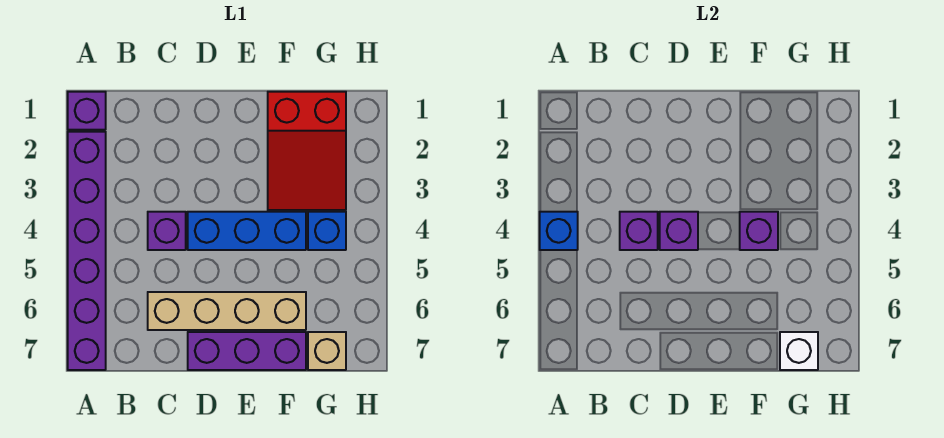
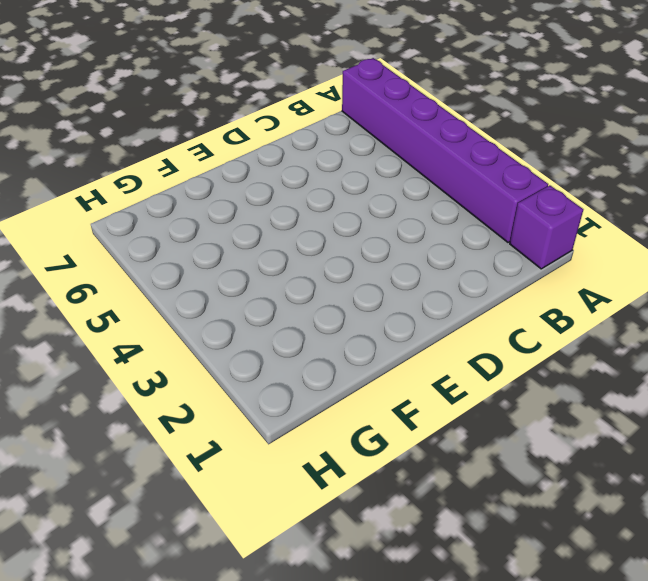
none -> purple brick C4 level 1
none -> tan brick C6:F6 level 1
none -> blue brick D4:F4 level 1

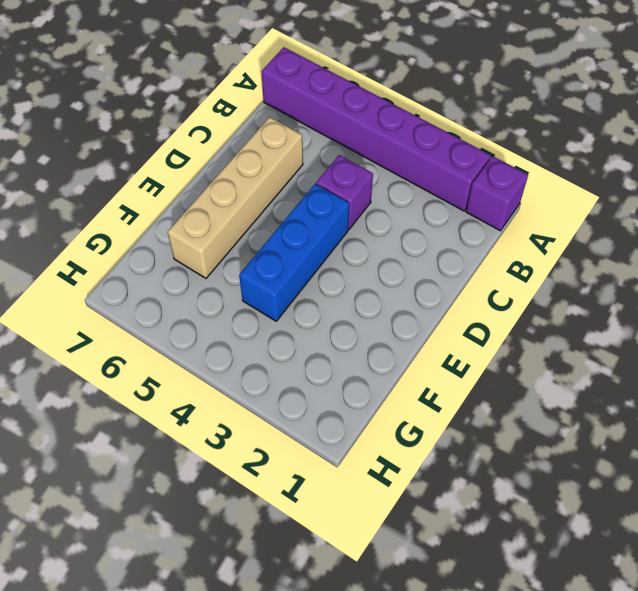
none -> purple brick D7:F7 level 1
none -> red slope F1:G3 level 1 top 1
none -> blue brick G4 level 1

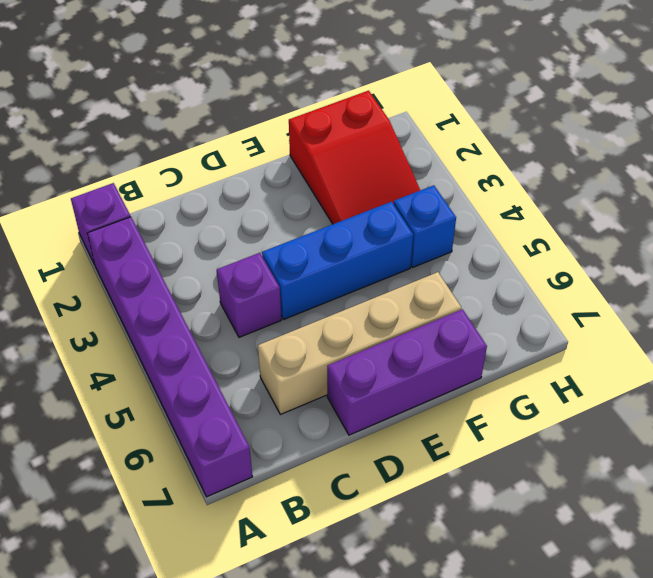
none -> tan brick G7 level 1
none -> blue brick A4 level 2
none -> purple brick C4 level 2

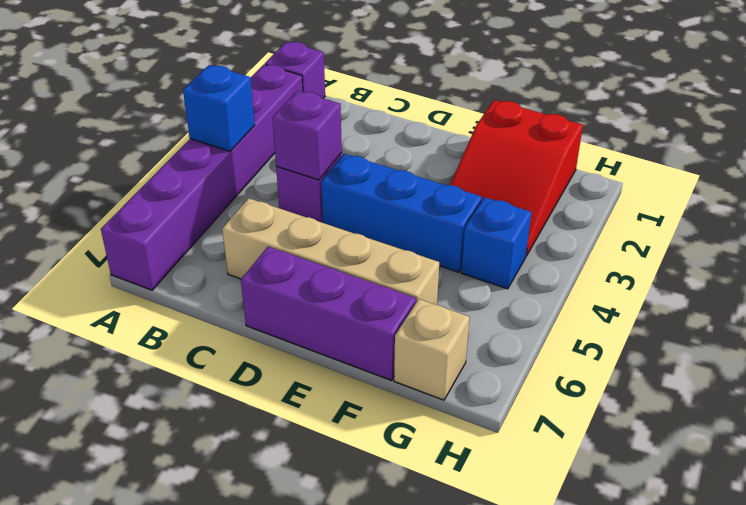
none -> purple brick D4 level 2
none -> purple brick F4 level 2
none -> white brick G7 level 2

